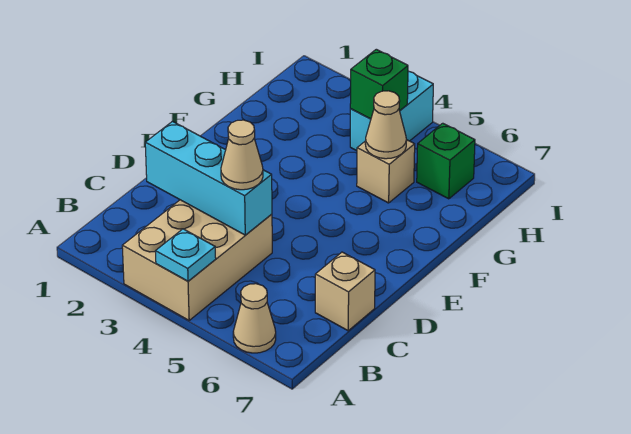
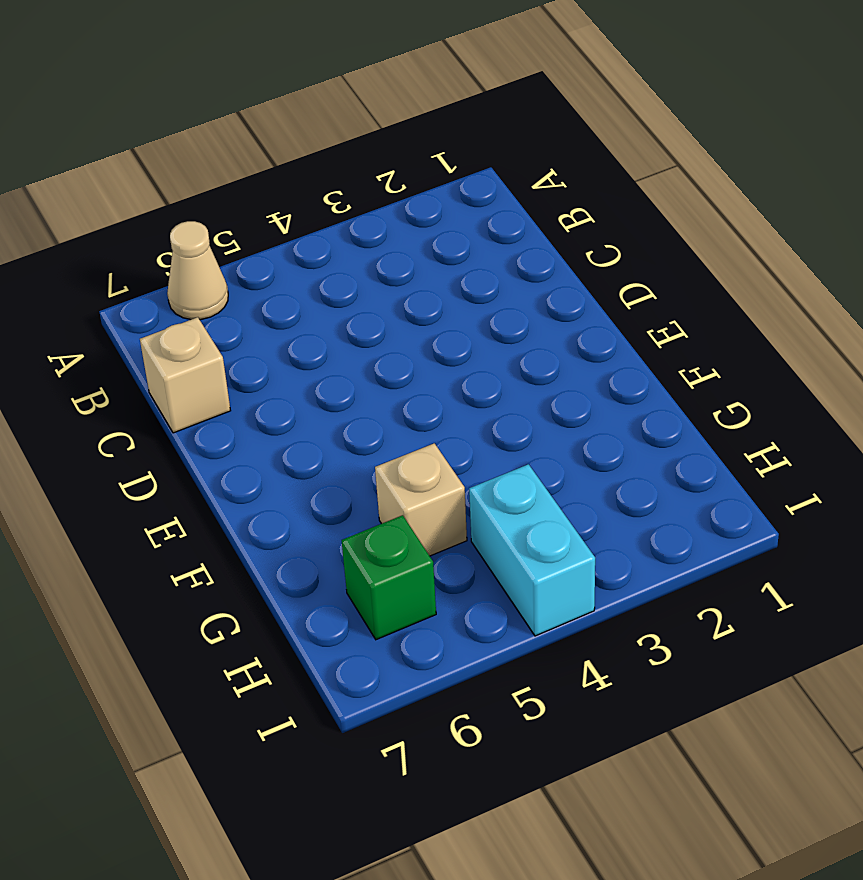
none -> tan brick A3:C4 level 1
none -> cyan plate A4 level 2

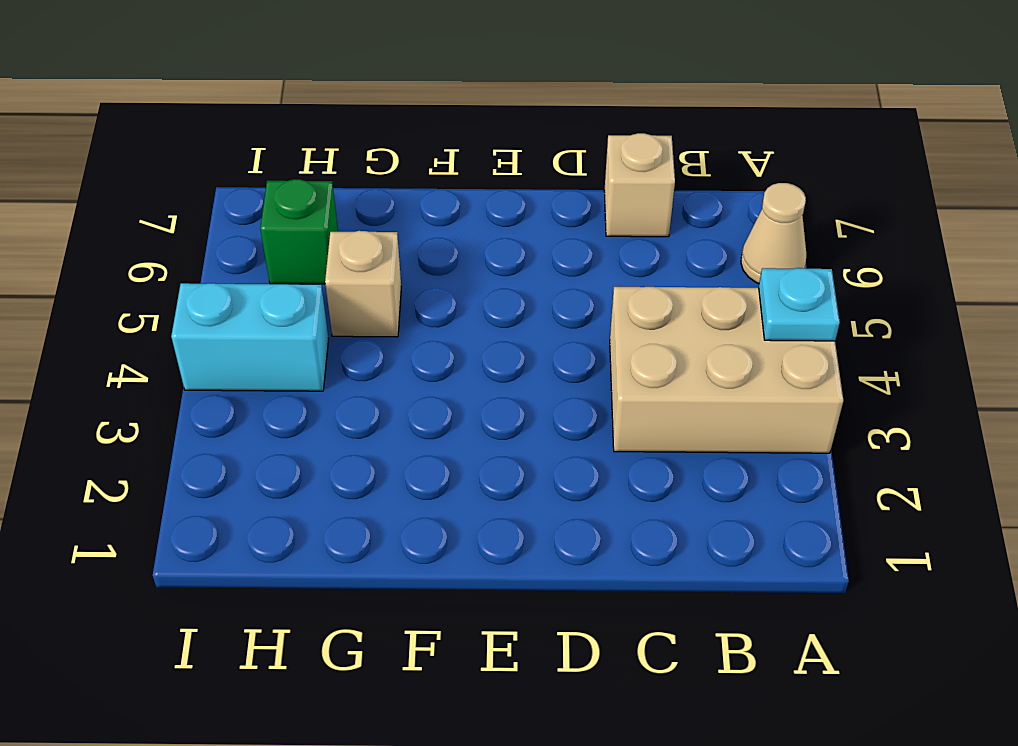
none -> cyan brick C2:C4 level 2
none -> tan cone G5 level 2

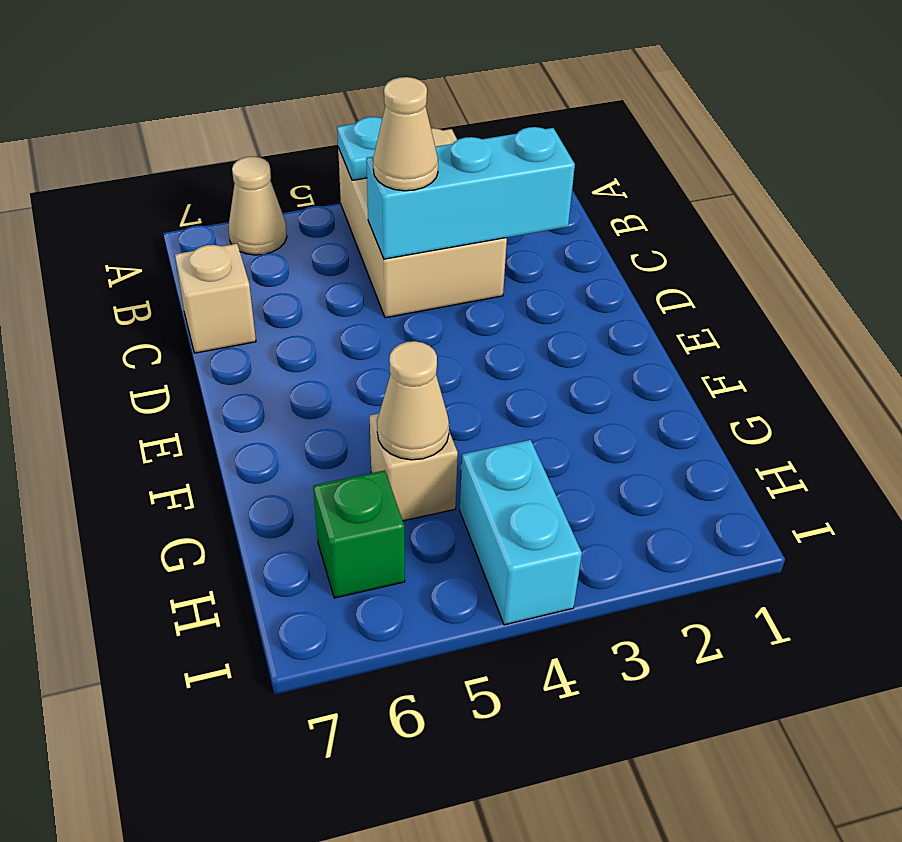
none -> green brick H4 level 2

